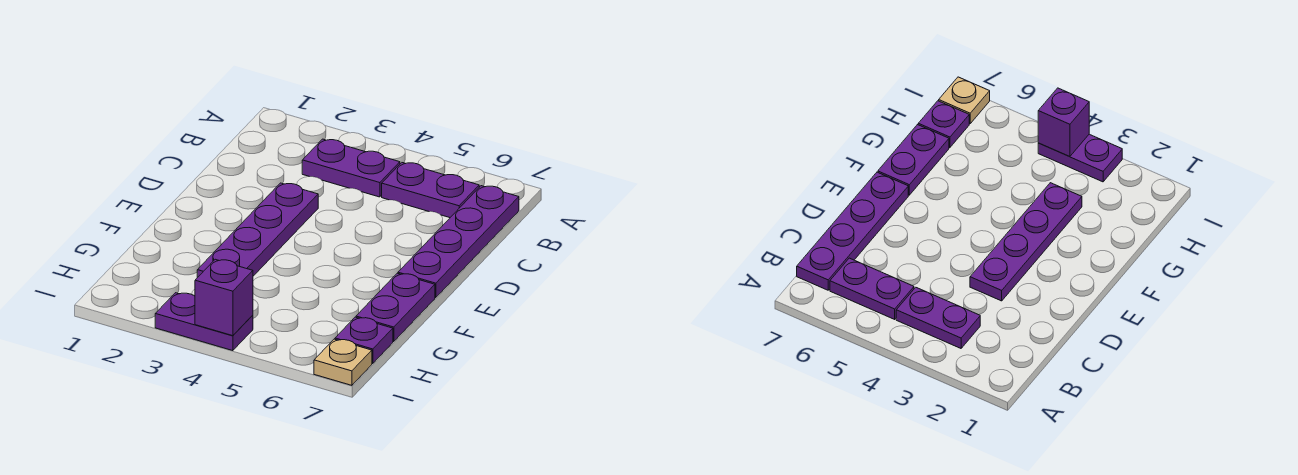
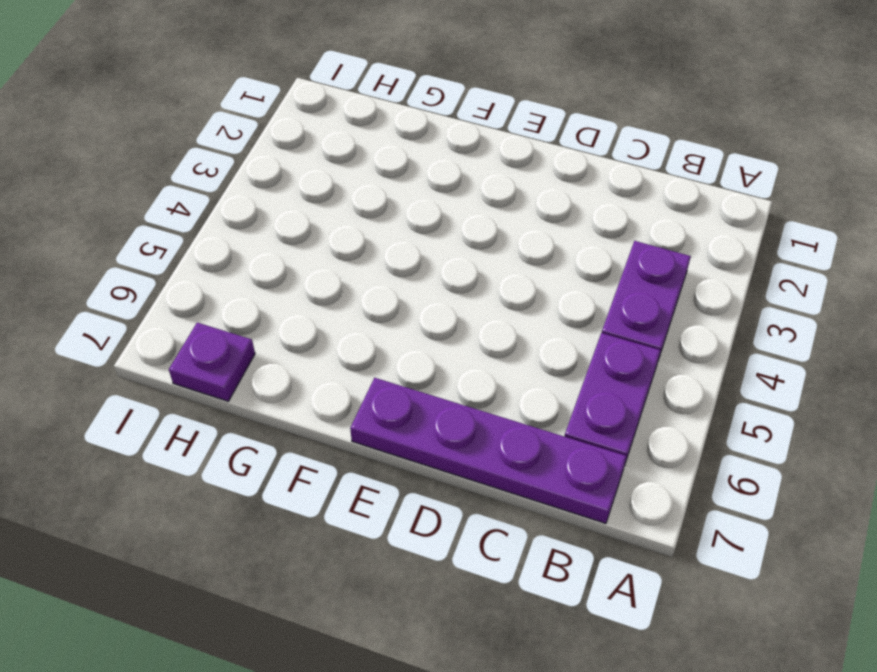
none -> purple plate D3:G3 level 1
none -> purple plate F7:G7 level 1

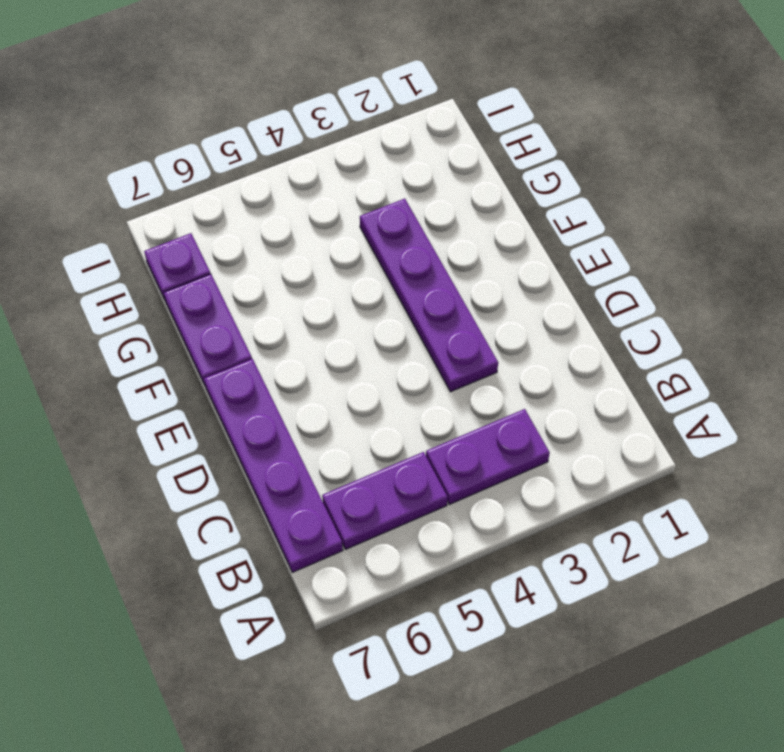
none -> purple plate I3:I4 level 1
none -> tan plate I7 level 1

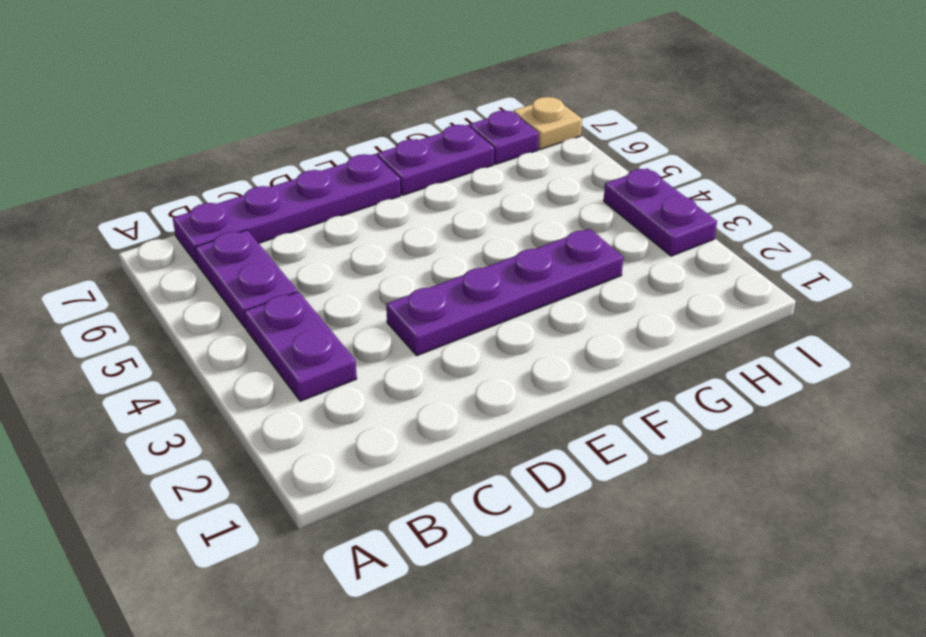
none -> purple brick I4 level 2

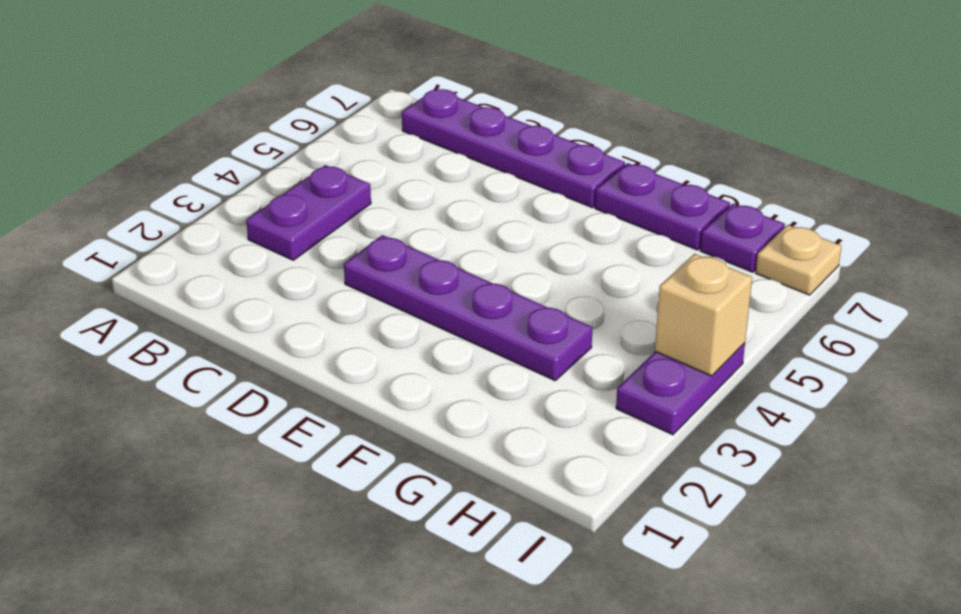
tan brick I4 level 2 -> purple brick I4 level 2
none -> purple plate B5:B6 level 1

